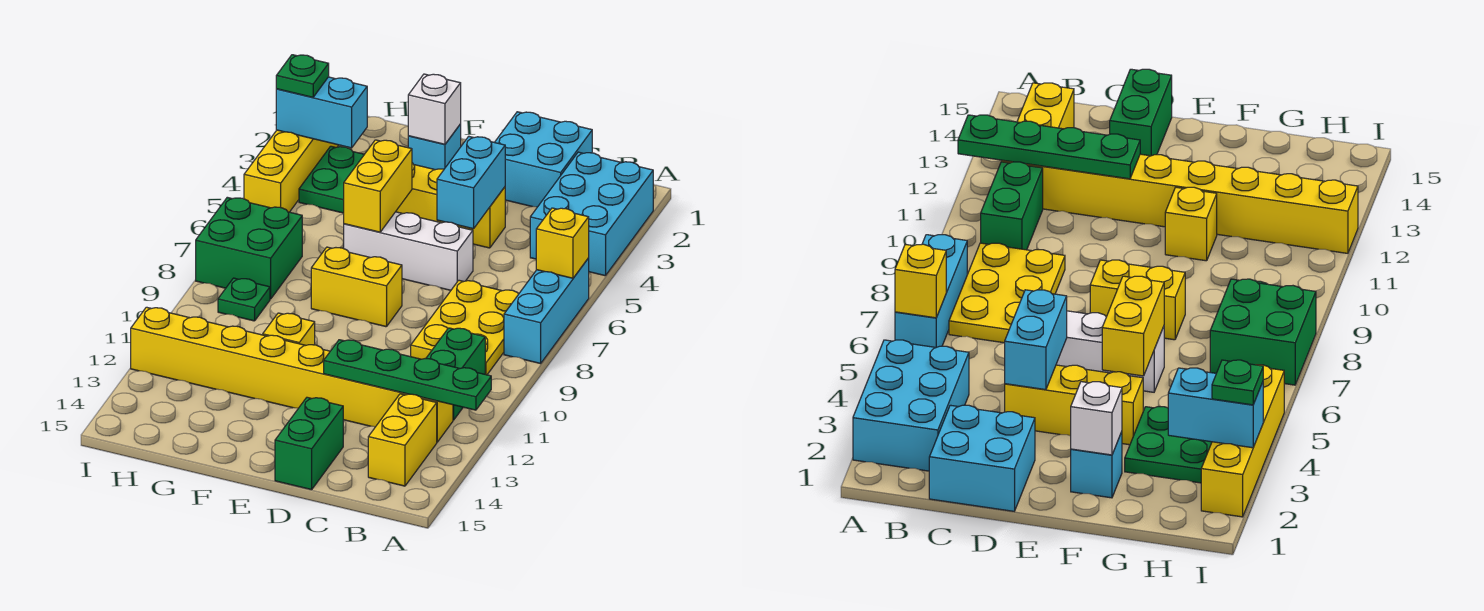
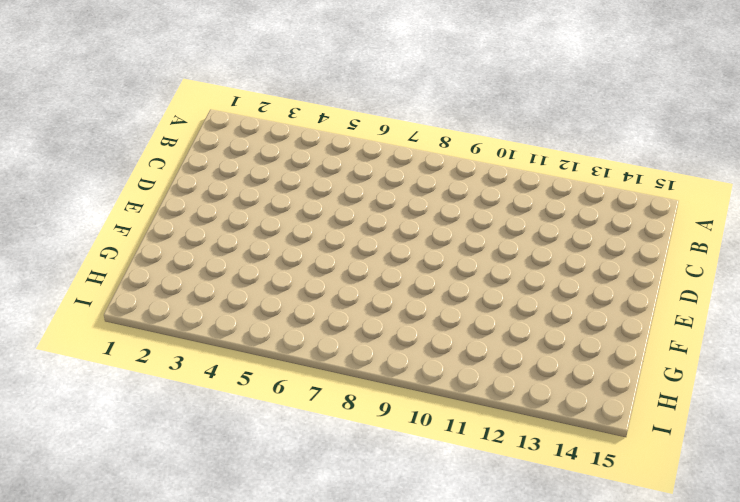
none -> cyan brick A2:B4 level 1
none -> cyan brick A6:A8 level 1
none -> yellow plate B7:C9 level 1

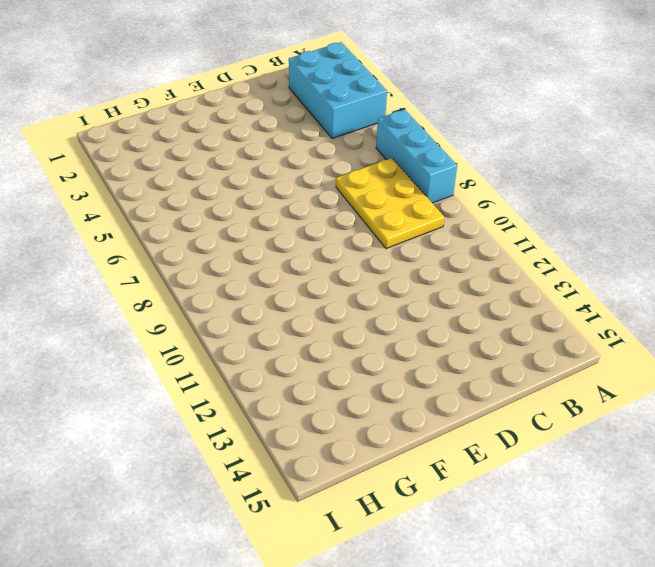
none -> green brick B10:B11 level 1
none -> yellow brick B12:I12 level 1
none -> yellow brick B13:B14 level 1

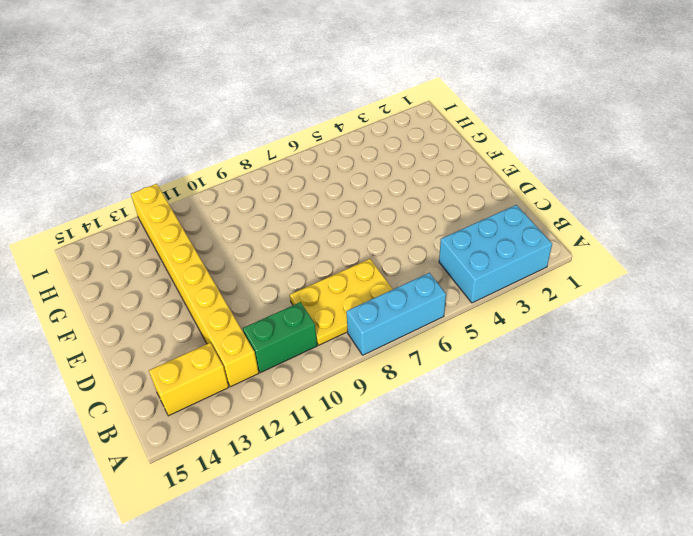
none -> cyan brick C1:D2 level 1
none -> yellow brick D4:F4 level 1
none -> white brick D6:F6 level 1

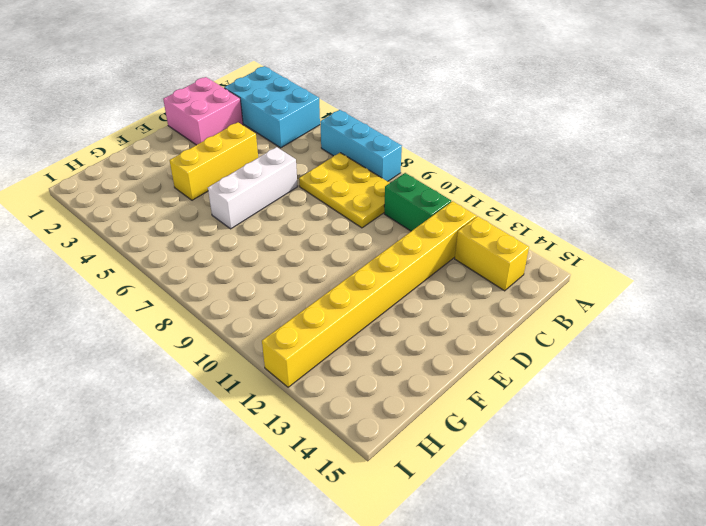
pink brick C1:D2 level 1 -> cyan brick C1:D2 level 1
none -> green brick D14:D15 level 1
none -> yellow brick E8:F8 level 1
none -> cyan brick F2 level 1

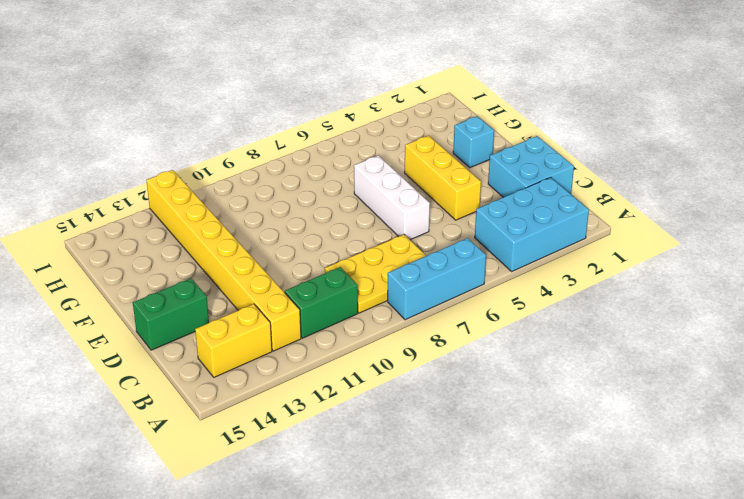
none -> yellow brick E8:F8 level 1
none -> yellow brick F11 level 1
none -> green plate G3:H4 level 1

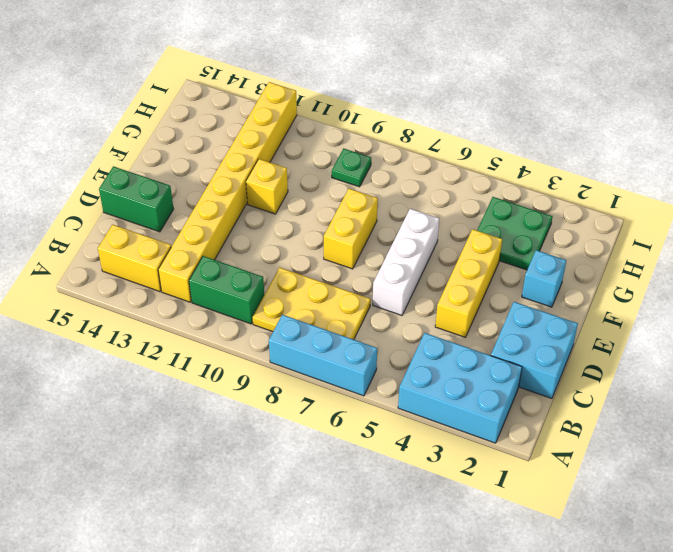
none -> green brick H7:I8 level 1
none -> yellow brick I2:I5 level 1
none -> yellow brick A6 level 2

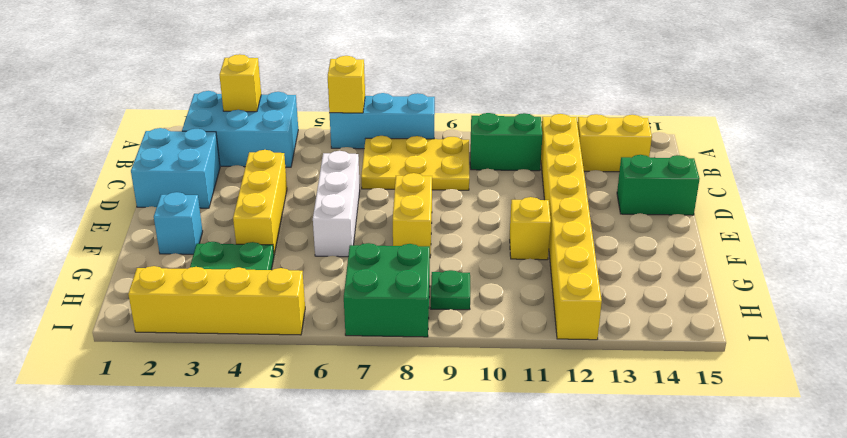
yellow brick A3 level 2 -> none
none -> green plate A12:D12 level 2
none -> cyan brick D4:D5 level 2
none -> white brick F2 level 2

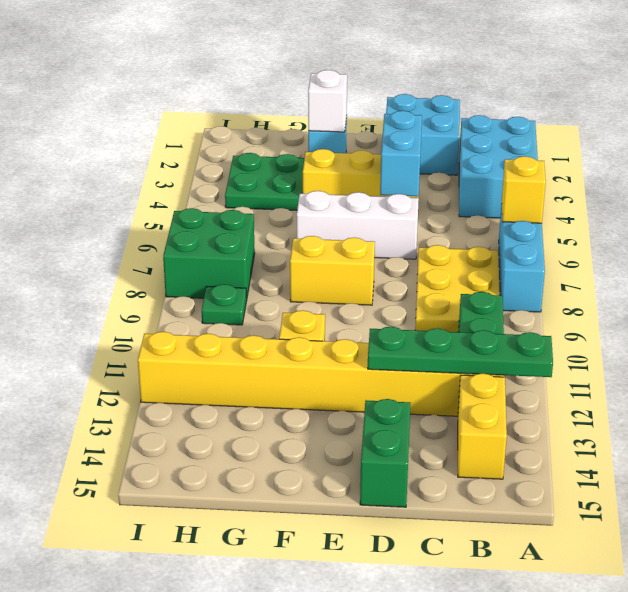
none -> yellow brick I2:I5 level 1
none -> yellow brick F5:F6 level 2
none -> cyan brick H3:I3 level 2

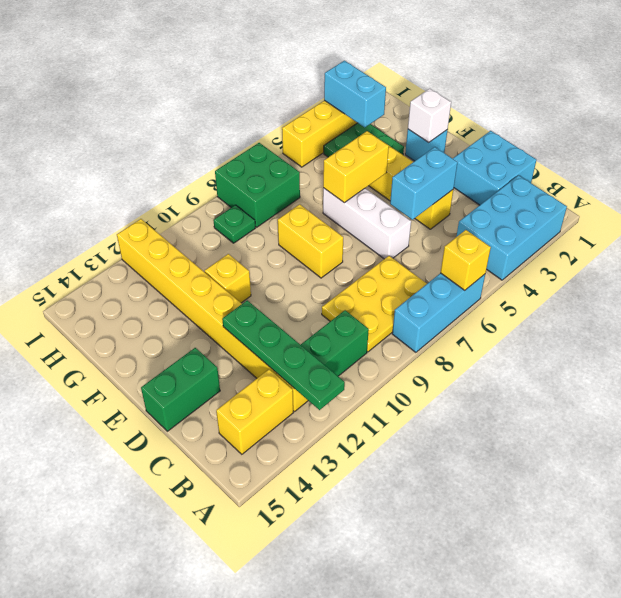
none -> green plate I3 level 3

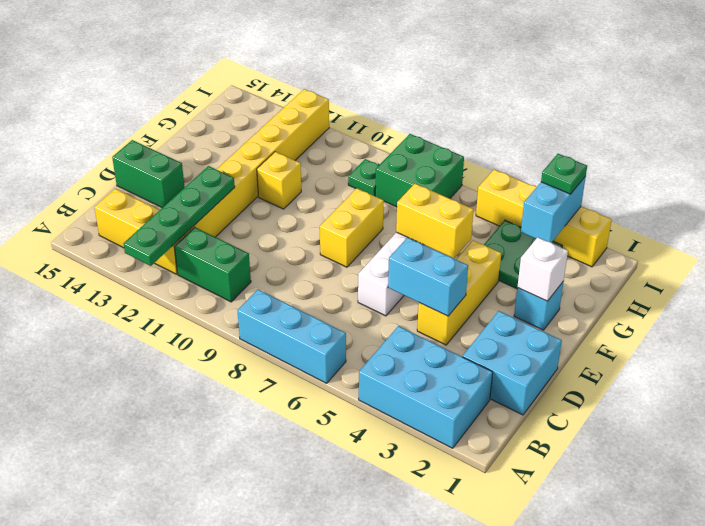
none -> yellow plate B7:C9 level 1
none -> yellow brick A6 level 2

